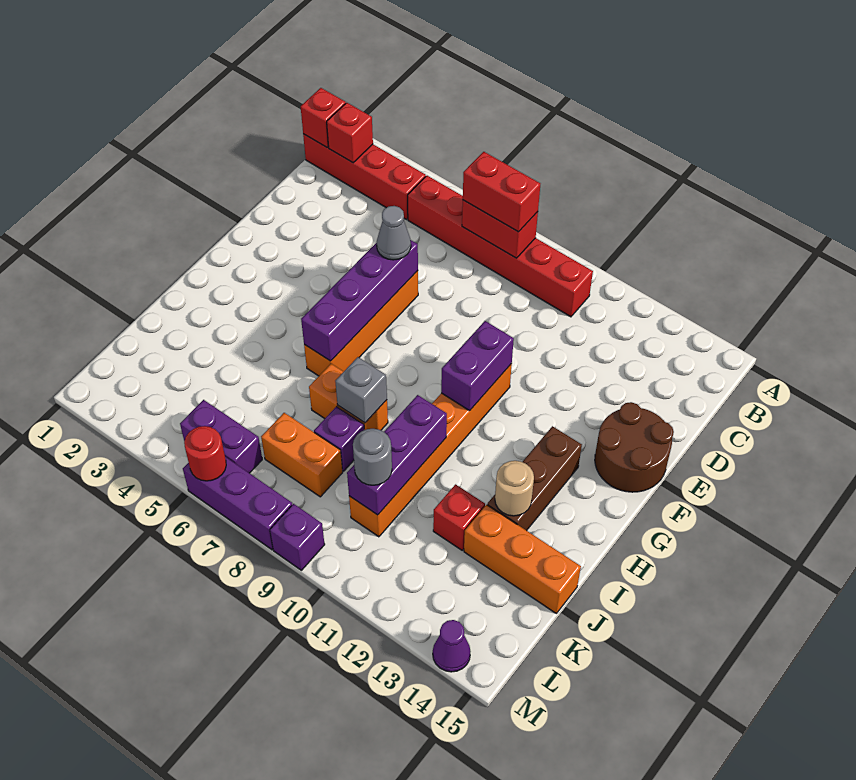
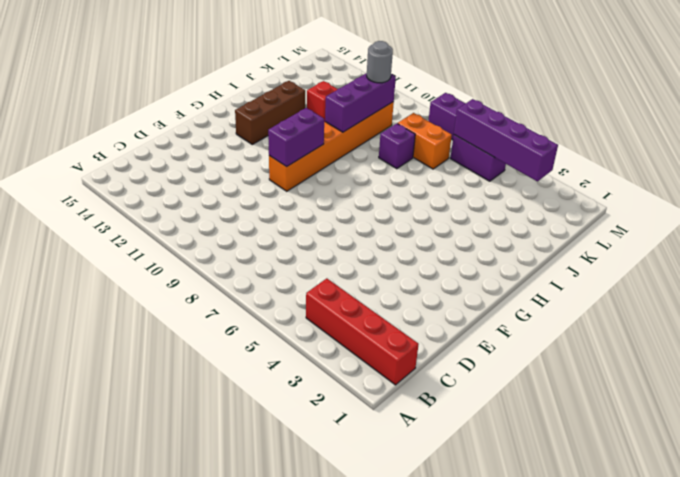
purple brick L3:L6 level 2 -> purple brick E6:H6 level 2
none -> red brick B5:B10 level 1
none -> orange brick E6:H6 level 1
none -> brown round brick E14:F15 level 1

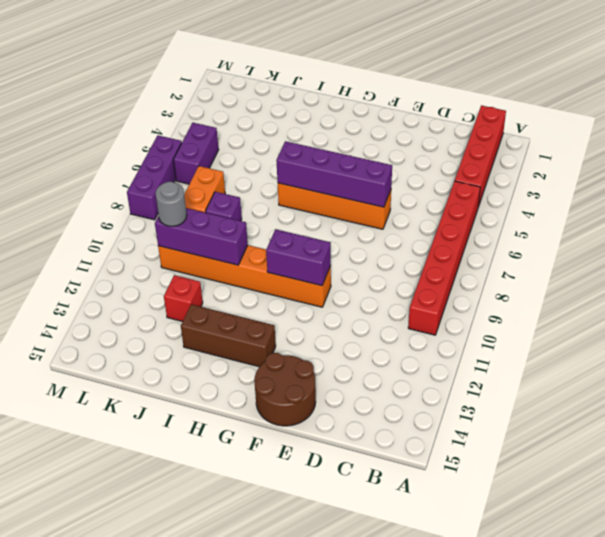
none -> orange brick I7:I8 level 1
none -> orange brick J13:J15 level 1
none -> purple brick M9 level 1

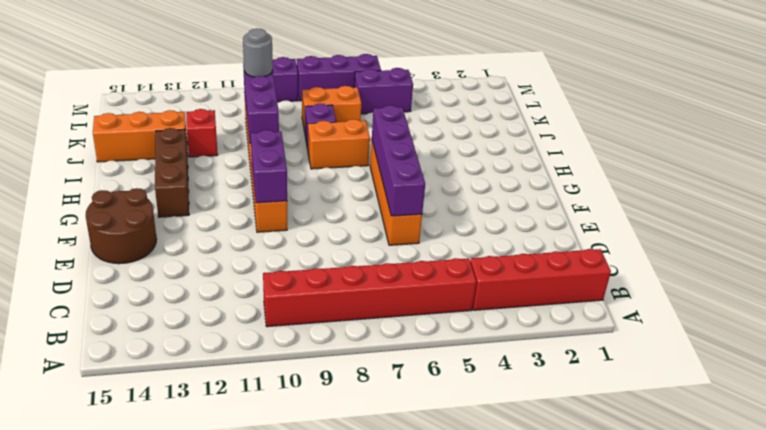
none -> purple cone M14 level 1
none -> red brick B1 level 2
none -> red brick B2 level 2

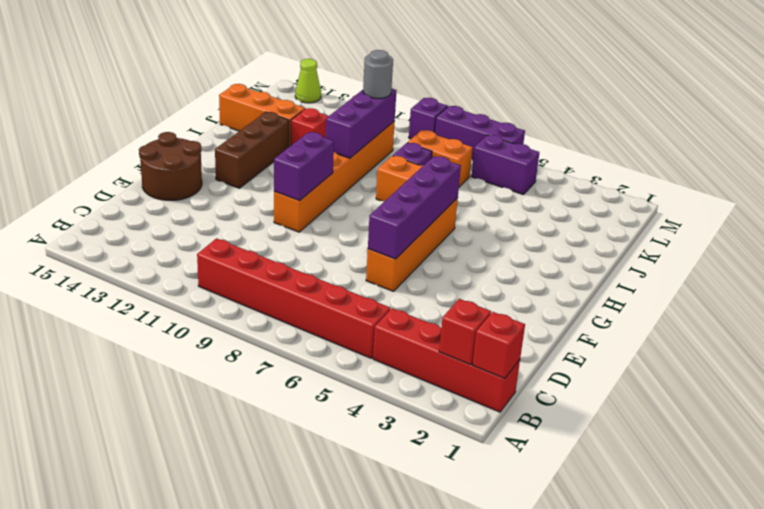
lime cone M14 level 1 -> purple cone M14 level 1
none -> red brick B7:B8 level 2
none -> grey brick I8 level 2
none -> tan round brick I13 level 2

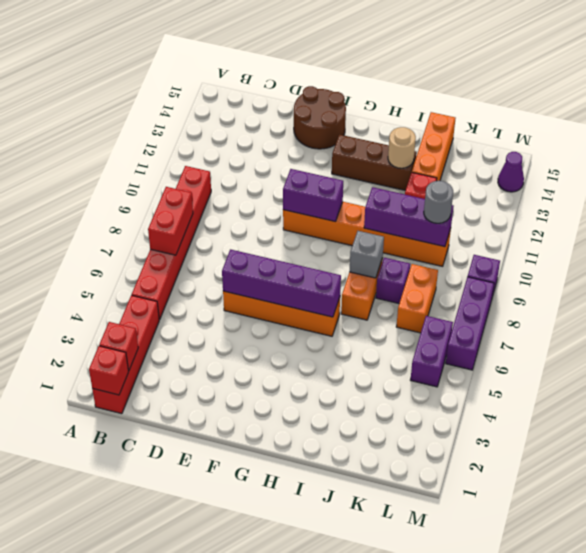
none -> red round brick M6 level 2
none -> red brick B7:B8 level 3
none -> grey cone E6 level 3

